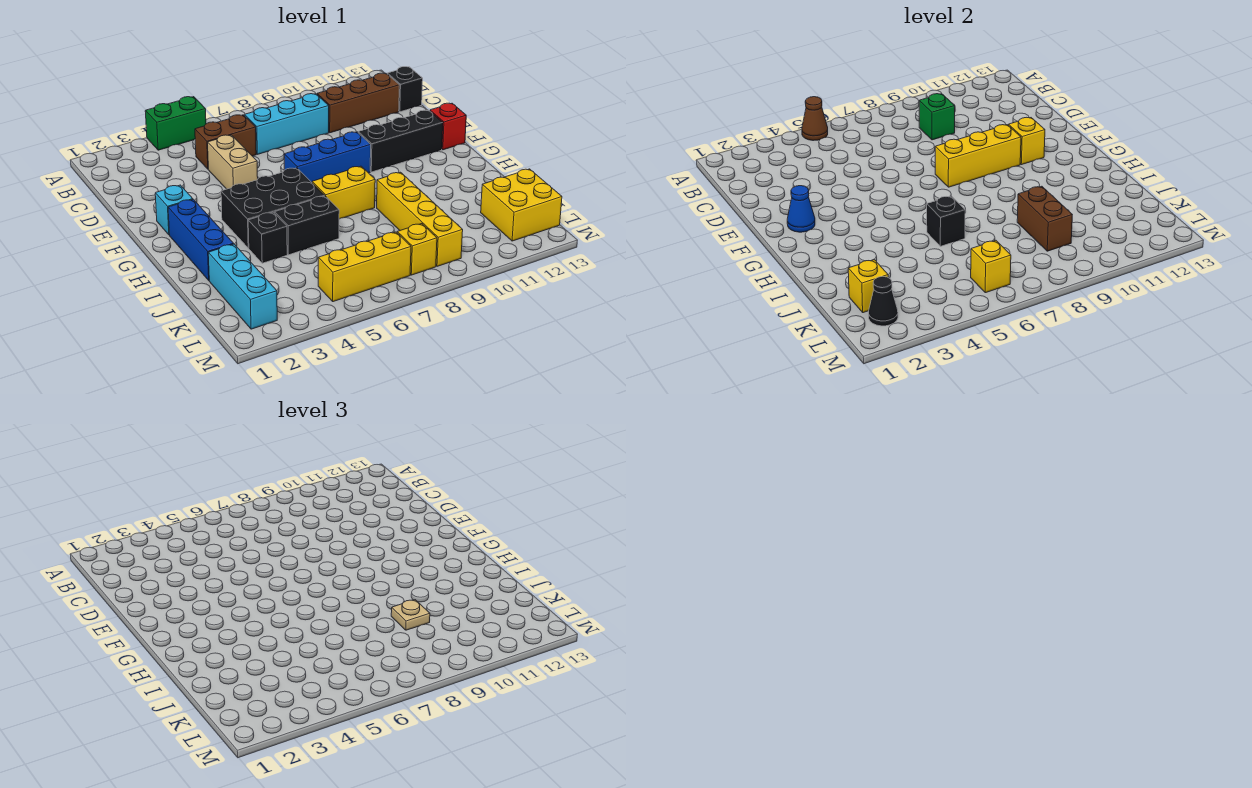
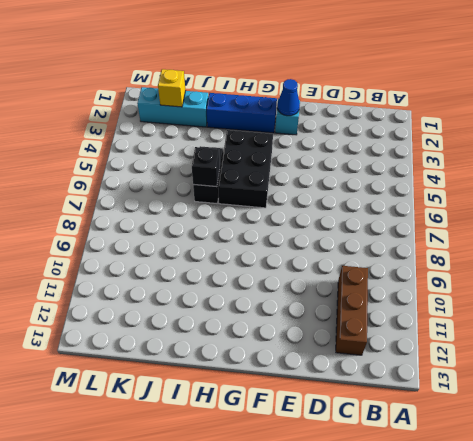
none -> green brick A4:A5 level 1
none -> brown brick C5:C6 level 1
none -> cyan brick C7:C9 level 1
none -> black brick C13 level 1

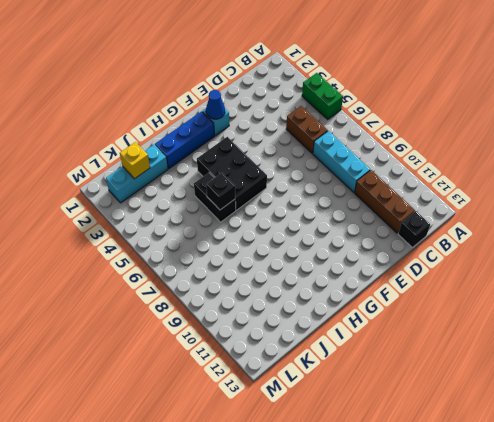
none -> tan brick D5:E5 level 1
none -> blue brick F7:F9 level 1
none -> black brick F10:F12 level 1
none -> red brick F13 level 1

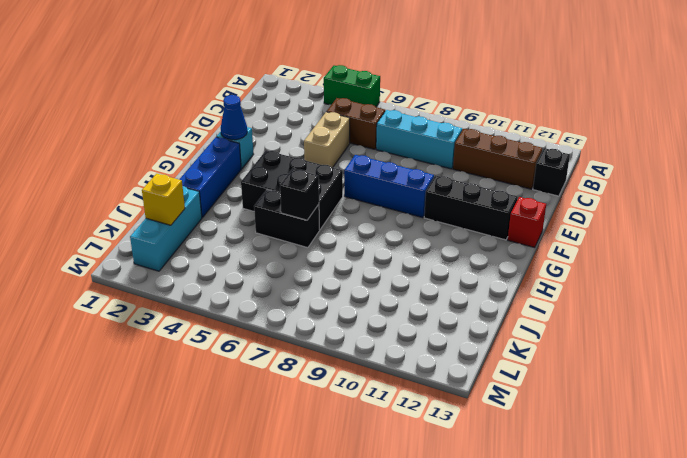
none -> yellow brick H7:H8 level 1
none -> black brick I4 level 1
none -> yellow brick I9:L9 level 1
none -> yellow brick K12:L13 level 1

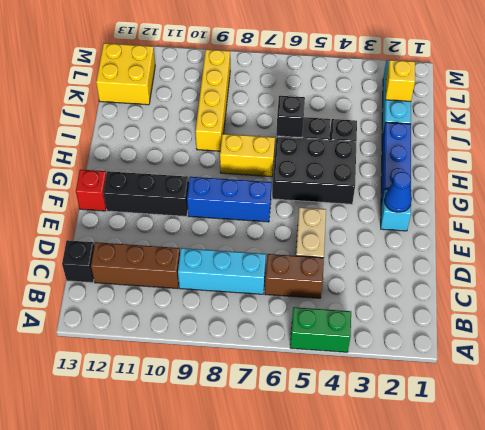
none -> yellow brick L5:L7 level 1
none -> yellow brick L8 level 1
none -> brown cone A5 level 2
none -> green brick C9 level 2

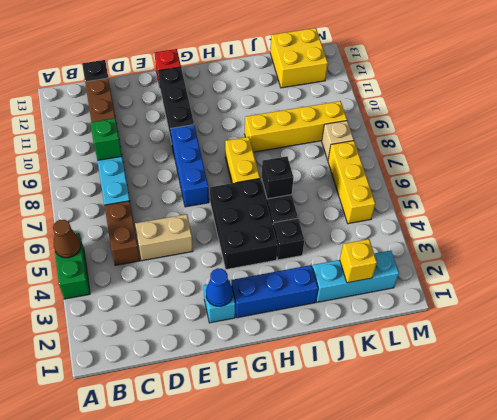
tan brick L8 level 1 -> yellow brick L8 level 1
none -> yellow brick F8:F10 level 2
none -> yellow brick F11 level 2
none -> brown brick J9:K9 level 2
none -> black cone L2 level 2

